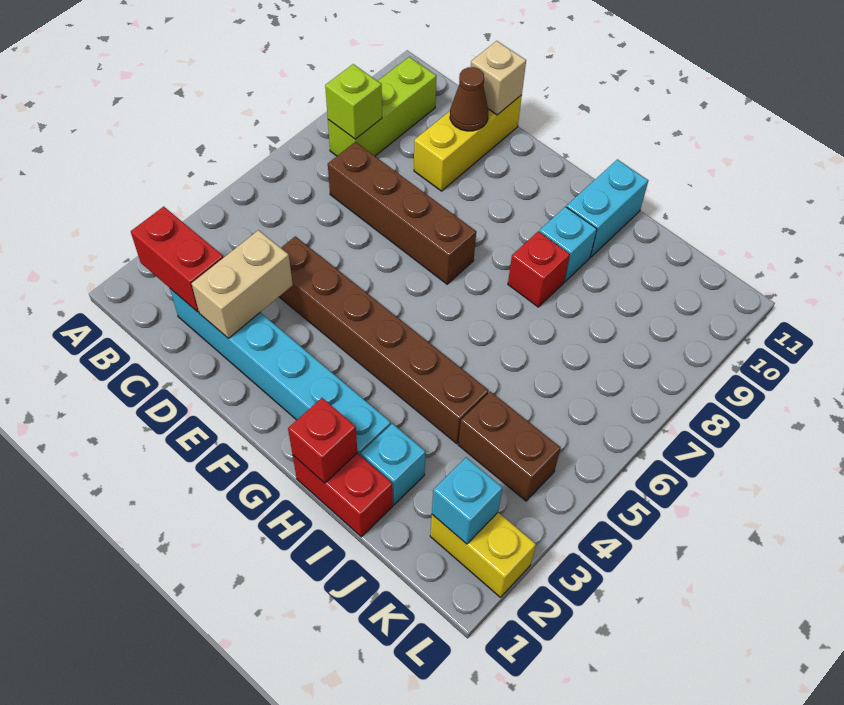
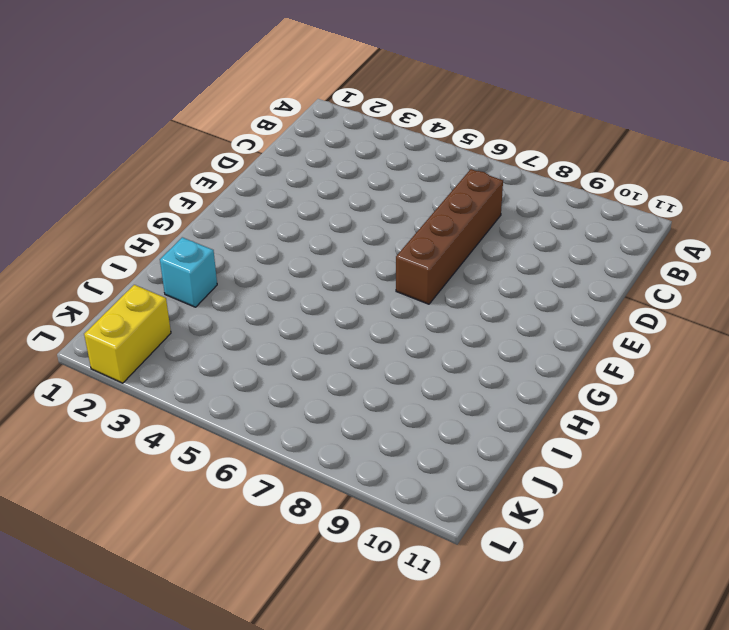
none -> lime brick B8:B10 level 1
none -> cyan brick C2:H2 level 1
none -> brown brick D4:I4 level 1

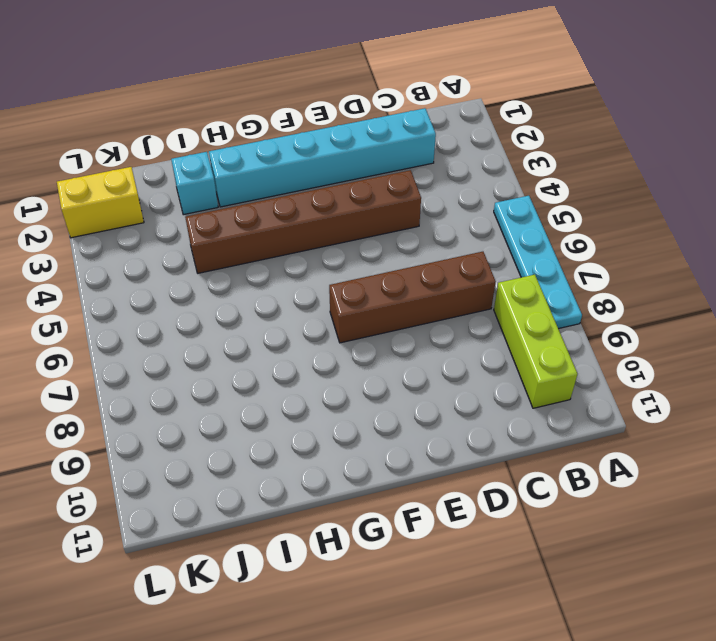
cyan plate A5:A8 level 1 -> none
none -> yellow brick D9:D11 level 1
none -> red brick H1:I1 level 1
none -> red brick H8 level 1

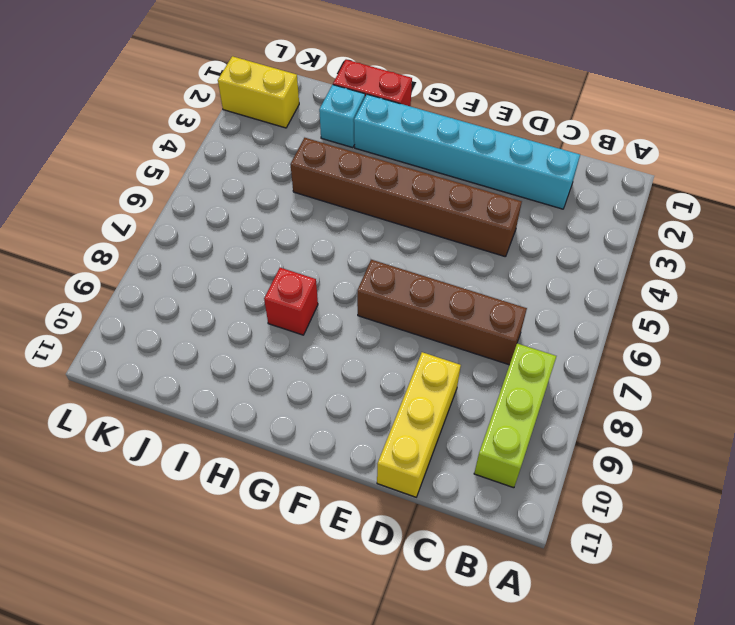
none -> cyan brick H9 level 1
none -> cyan brick H10:H11 level 1
none -> brown brick J4:K4 level 1

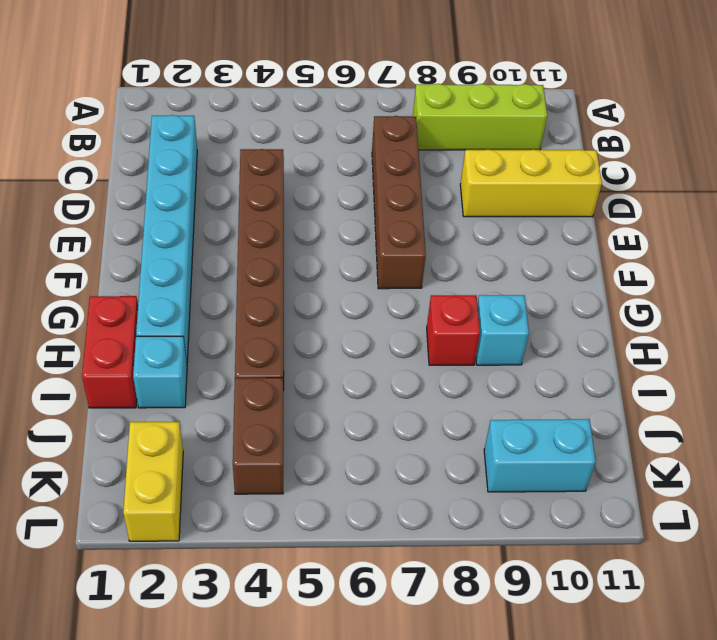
cyan brick K9:K10 level 1 -> cyan brick H10:H11 level 1
none -> red brick B2:C2 level 2
none -> lime brick B8 level 2
none -> tan brick D2:D3 level 2

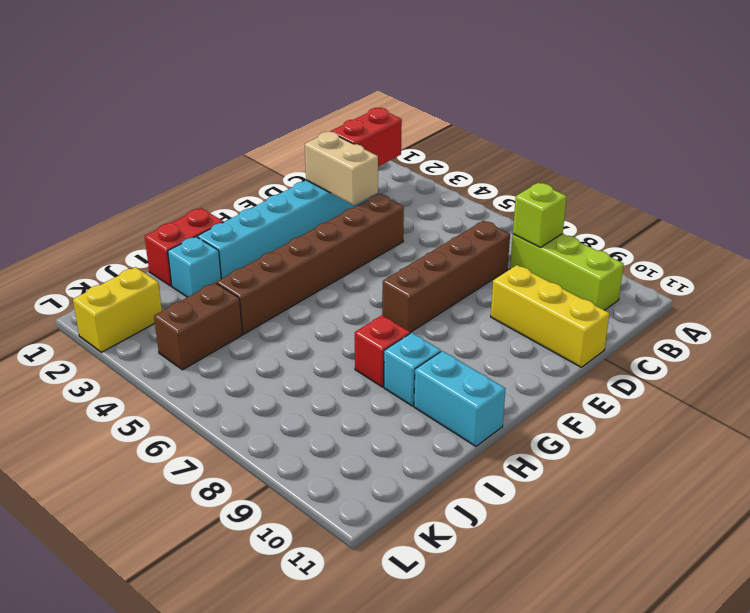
none -> brown cone D10 level 2
none -> tan brick D11 level 2
none -> red brick H1 level 2

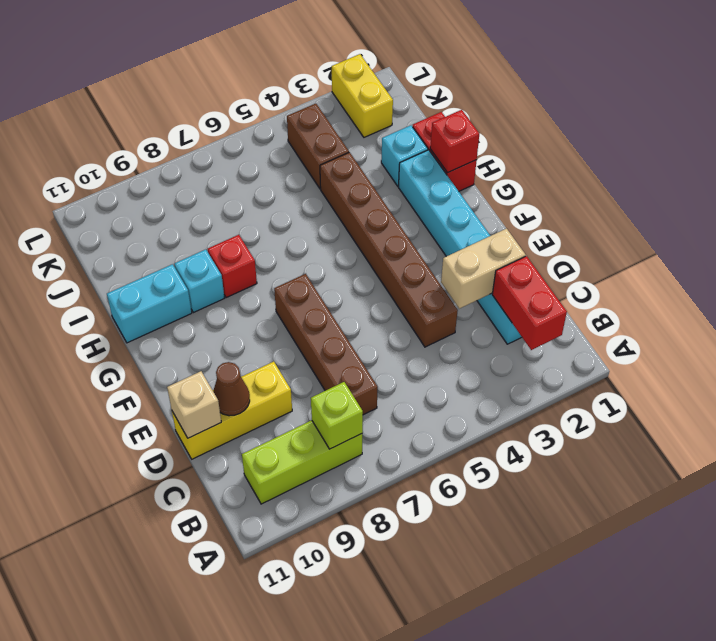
none -> cyan brick K2 level 2

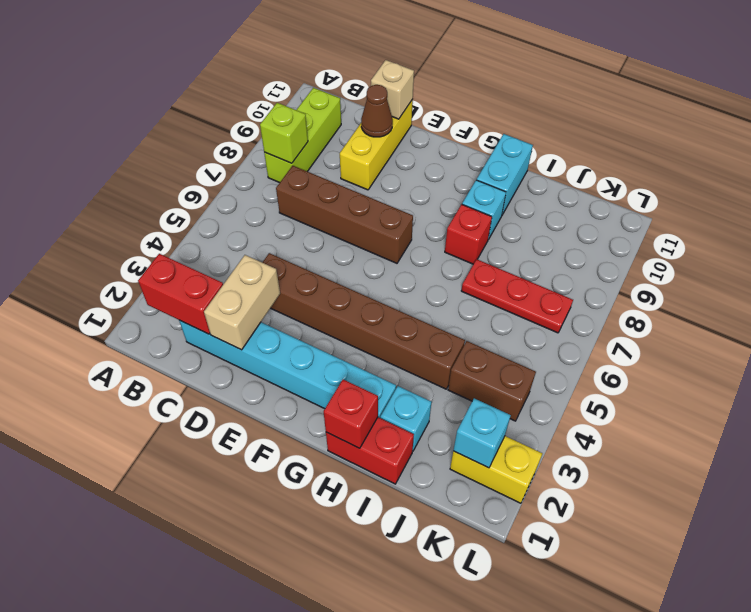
red plate I7:K7 level 1 -> none

